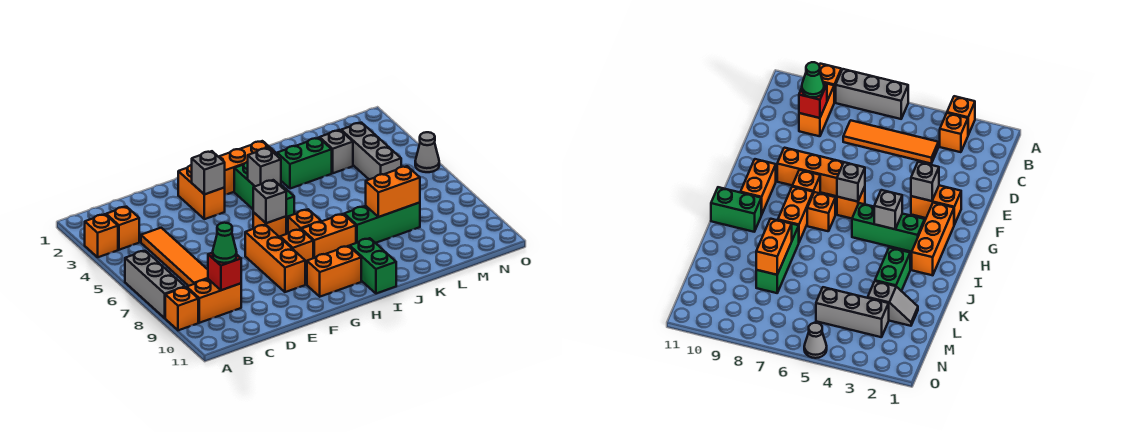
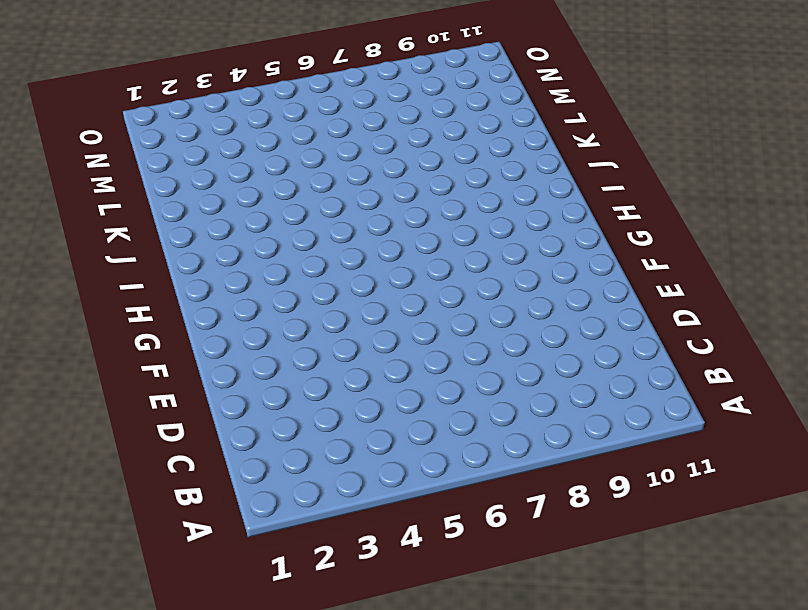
none -> orange brick A3 level 1
none -> grey brick A6:A8 level 1
none -> orange brick A9 level 1

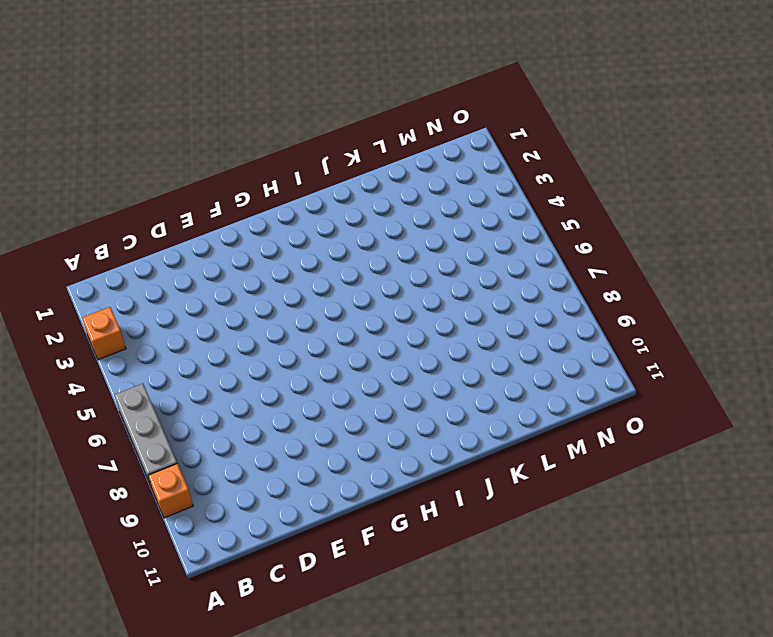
none -> orange brick B3 level 1
none -> orange brick B9:C9 level 1
none -> orange tile C4:C7 level 1

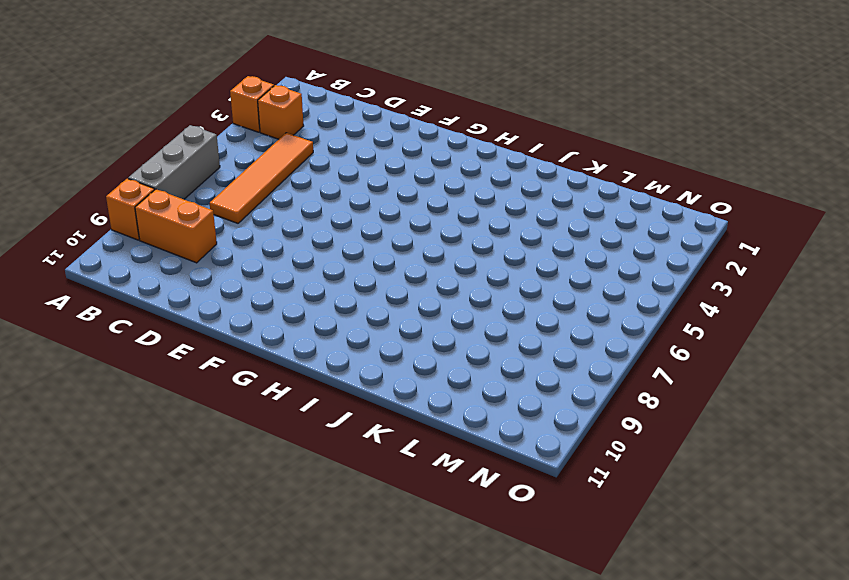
none -> orange brick F2:F3 level 1
none -> orange brick F7:F9 level 1
none -> orange brick G2:I2 level 1

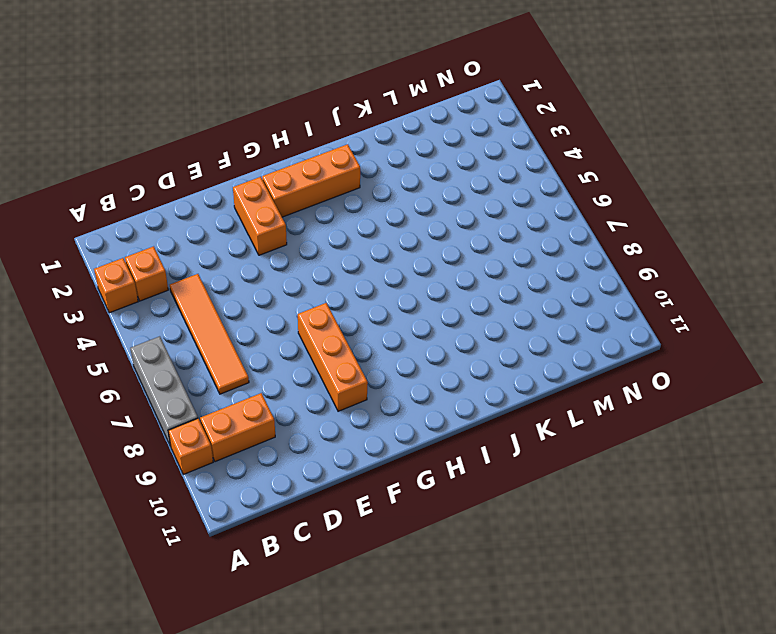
none -> orange brick G6 level 1
none -> orange brick G8 level 1
none -> orange brick G10:H10 level 1

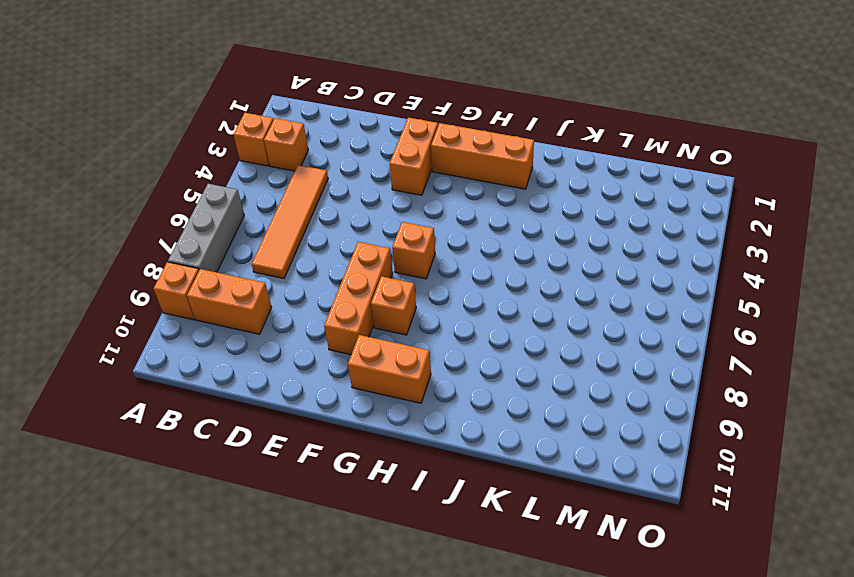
none -> green brick H3:H5 level 1
none -> orange brick H7 level 1
none -> orange brick H8:I8 level 1

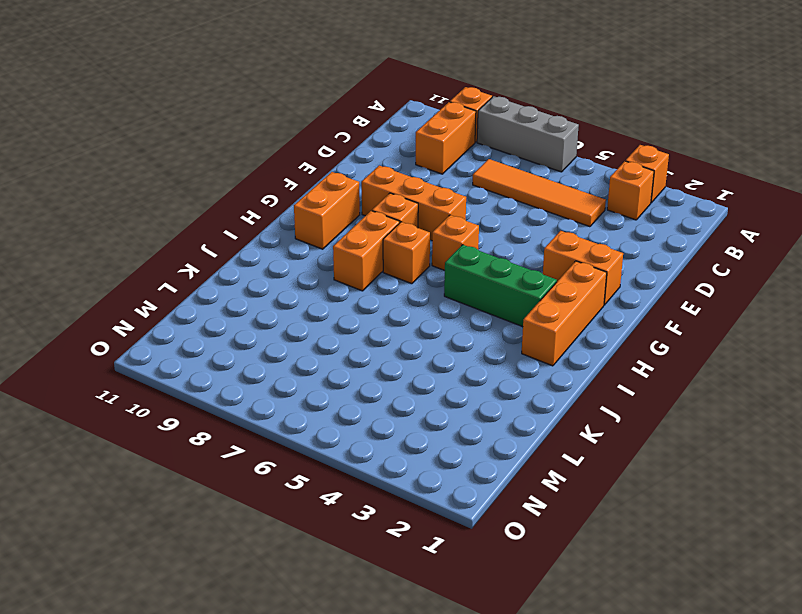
none -> green brick I10:I11 level 1
none -> green brick J3:K3 level 1
none -> green brick J8:L8 level 1

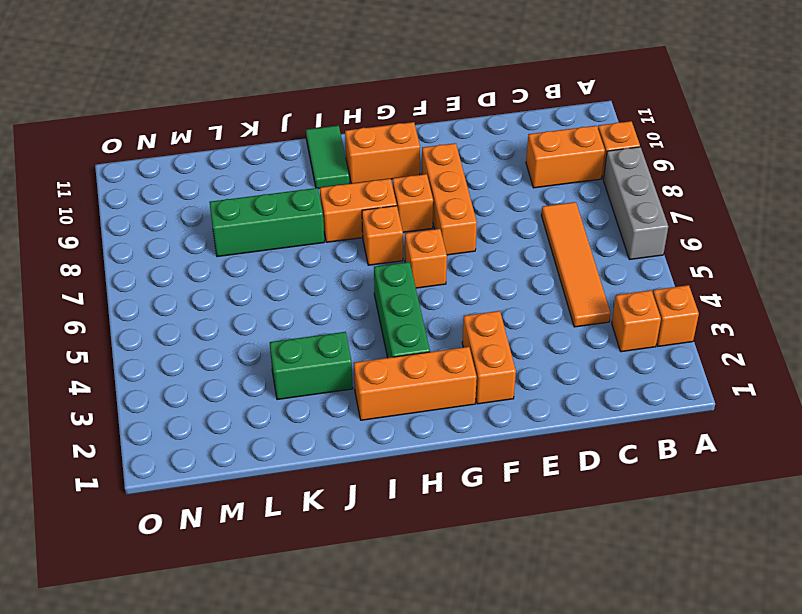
green tile I10:I11 level 1 -> green brick I10:I11 level 1
none -> grey slope L2:L3 level 1 top 3
none -> grey brick M3:M5 level 1
none -> grey cone O5 level 1

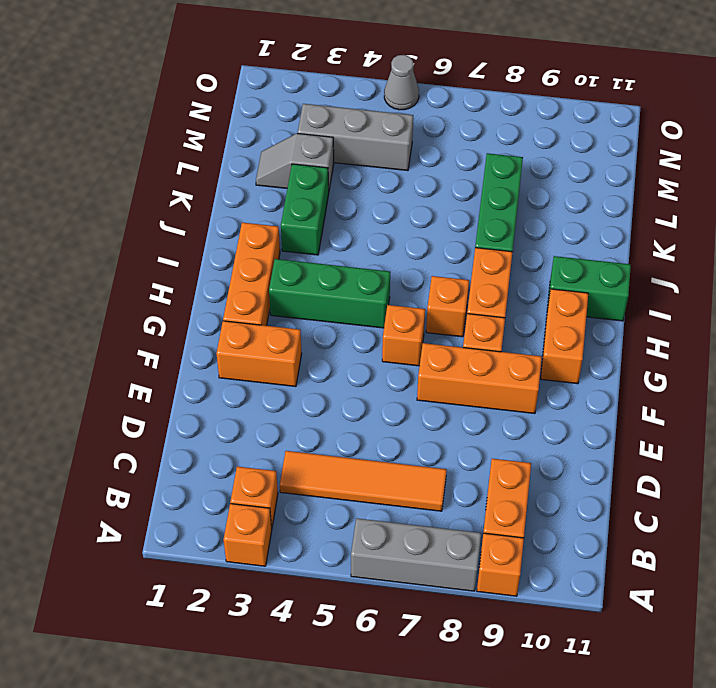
none -> red brick C9 level 2
none -> grey brick F3 level 2
none -> grey brick G6 level 2

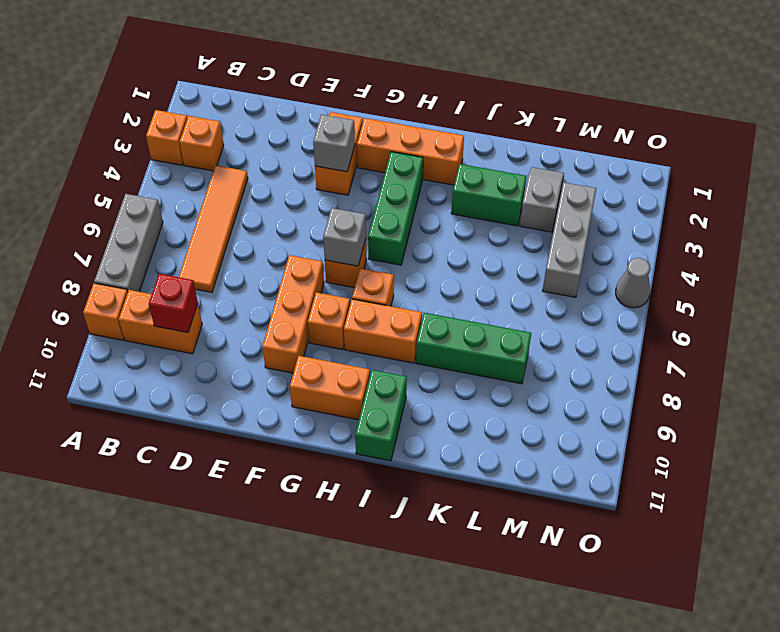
none -> grey brick H4 level 2
none -> orange brick K8:L8 level 2
none -> green cone C9 level 3

